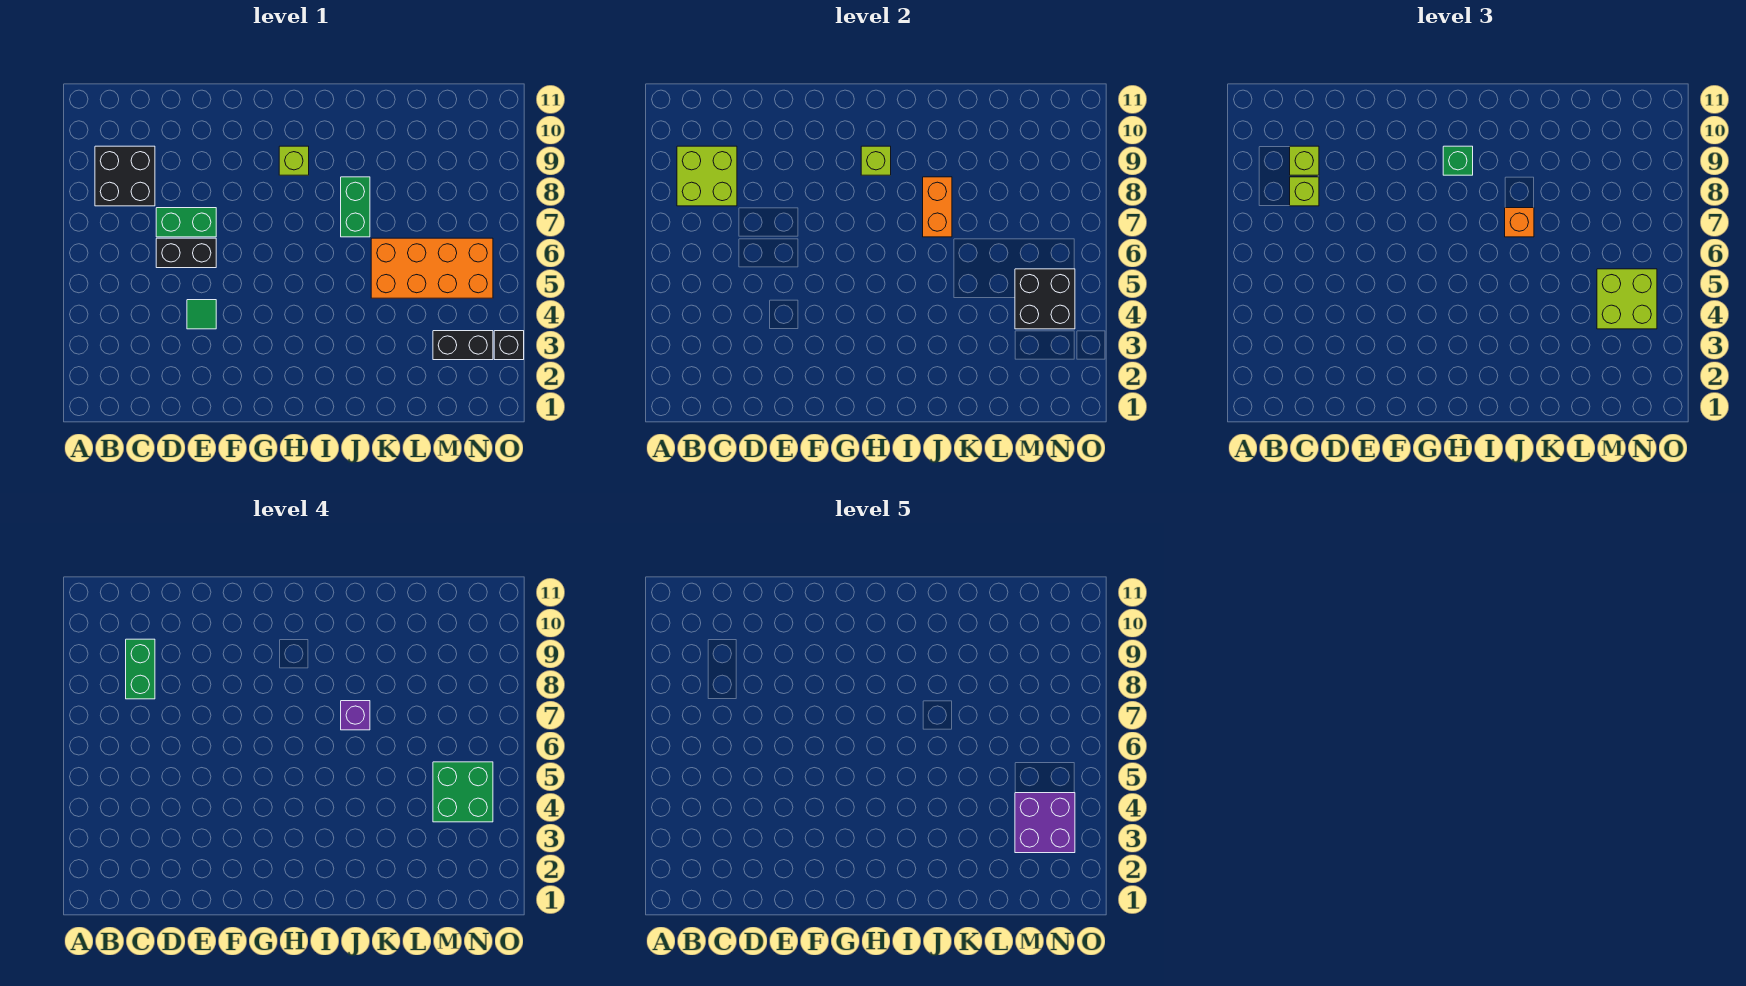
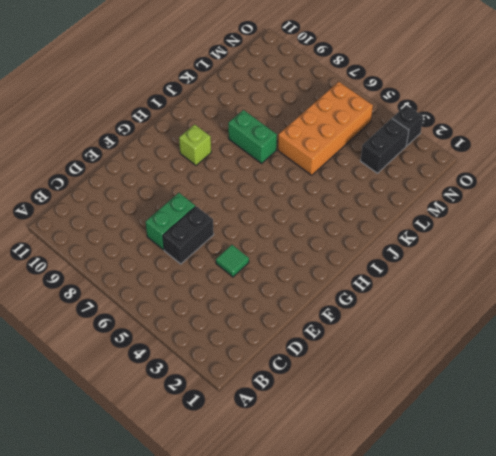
none -> black brick B8:C9 level 1
none -> lime brick B8:C9 level 2
none -> lime brick H9 level 2

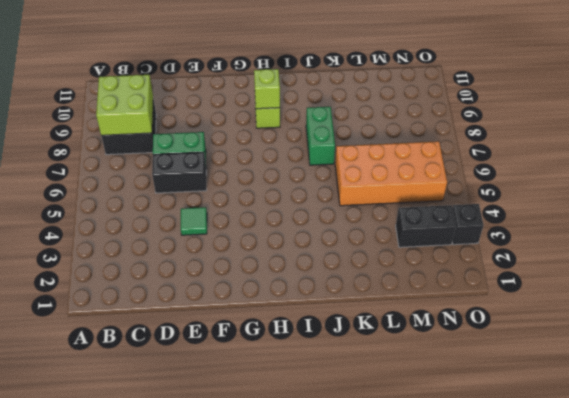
none -> orange brick J7:J8 level 2
none -> black brick M4:N5 level 2
none -> lime brick C8 level 3

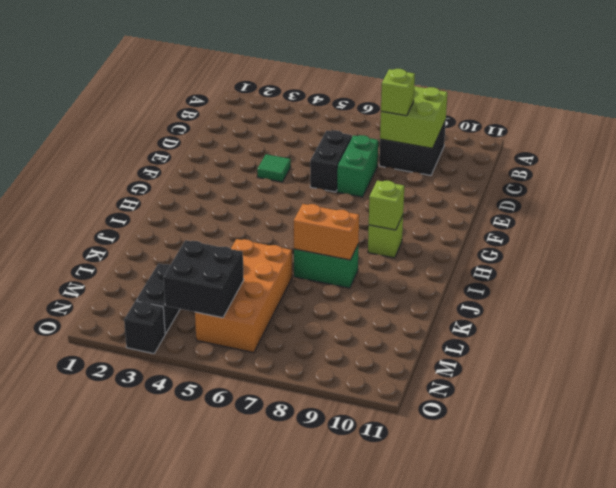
none -> lime brick C9 level 3
none -> green brick H9 level 3
none -> orange brick J7 level 3

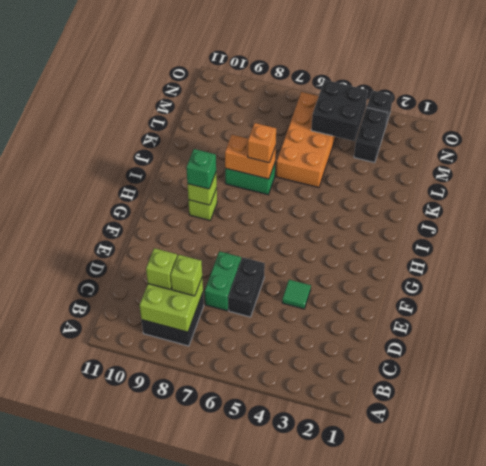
none -> lime brick M4:N5 level 3
none -> green brick C8:C9 level 4
none -> purple brick J7 level 4

